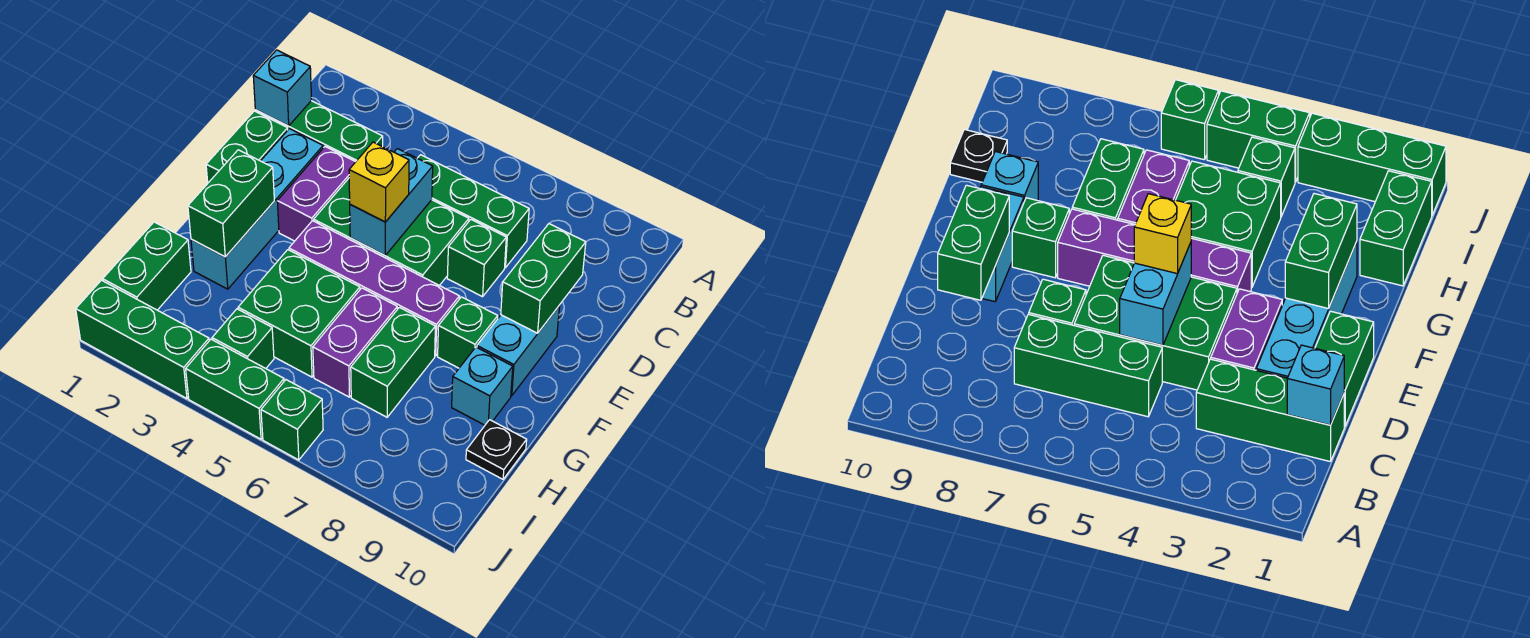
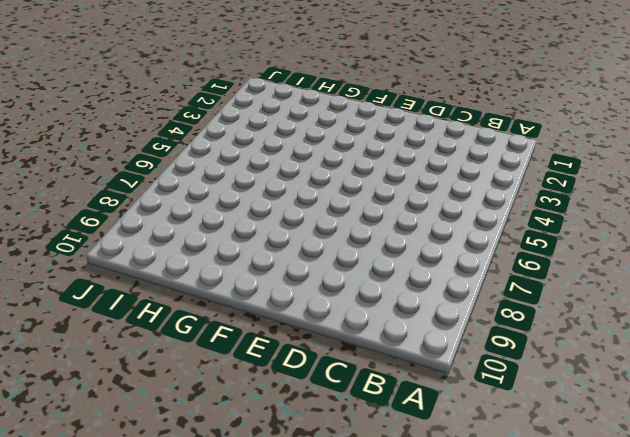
none -> green brick C1:C3 level 1
none -> green brick C5:C7 level 1
none -> green brick D1:E1 level 1

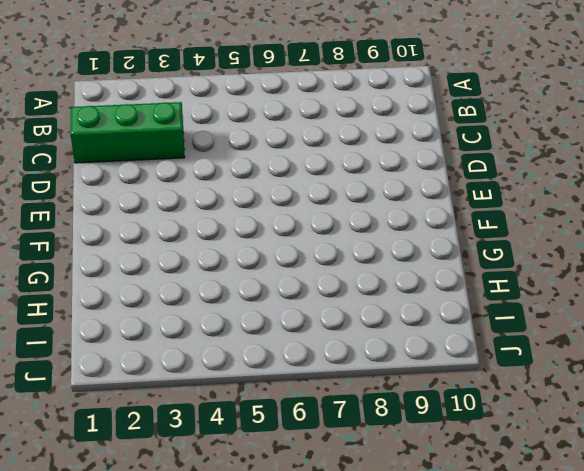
none -> green brick C5:C7 level 1
none -> green brick D1:E1 level 1
none -> cyan brick D2:G2 level 1

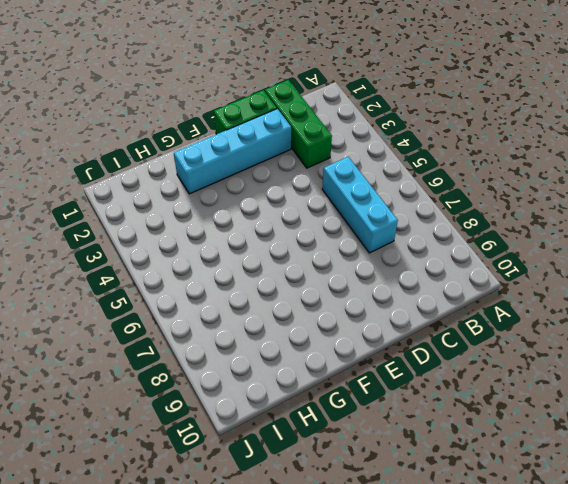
cyan brick C5:C7 level 1 -> green brick C5:C7 level 1
none -> purple brick D3:E3 level 1
none -> green brick D4:E6 level 1
none -> green brick D7 level 1

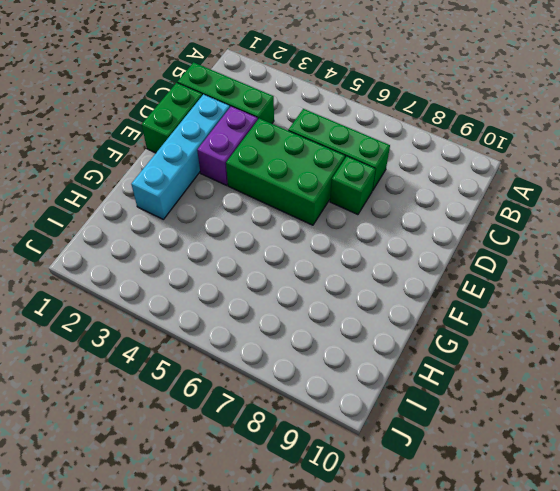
none -> cyan brick E9:F9 level 1
none -> purple brick F4:F7 level 1
none -> green brick F8 level 1

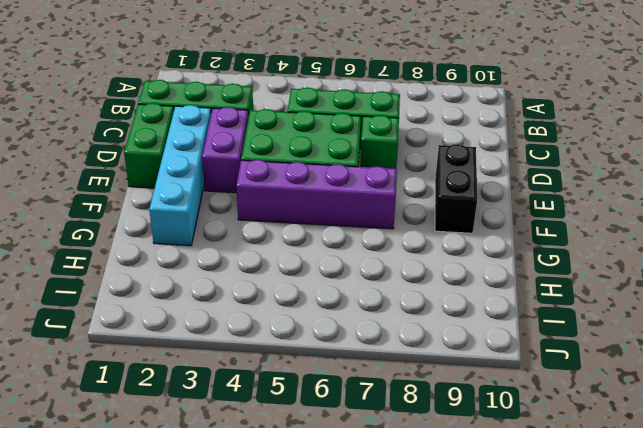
black brick E9:F9 level 1 -> cyan brick E9:F9 level 1
none -> green brick F8 level 1
none -> green brick G4:H5 level 1
none -> purple brick G6:H6 level 1

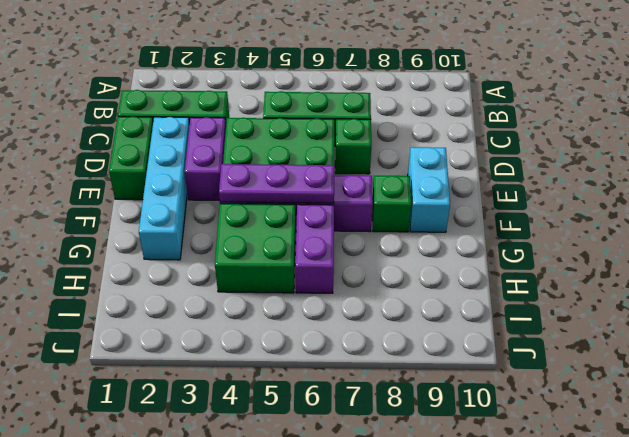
purple plate F4:F6 level 2 -> none
none -> green brick G7:H7 level 1
none -> cyan brick G9 level 1
none -> green brick H1:I1 level 1

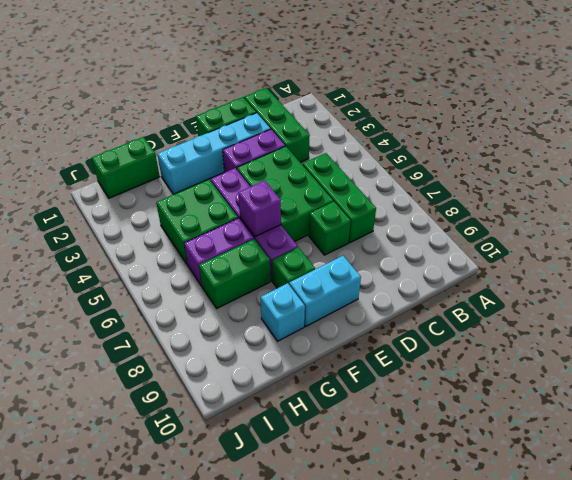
purple brick F6 level 2 -> none
none -> black plate H10 level 1
none -> green brick I4 level 1
none -> green brick J1:J3 level 1

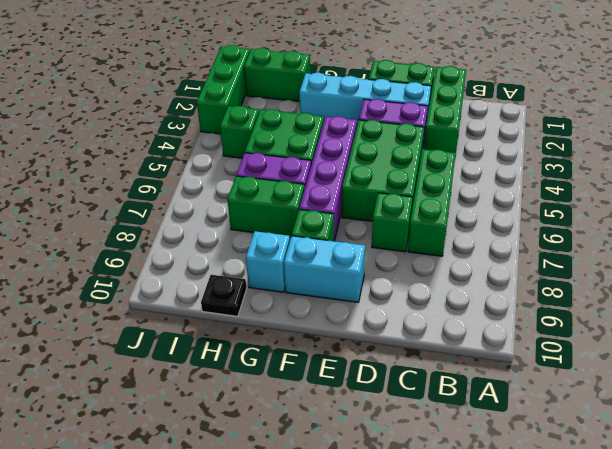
none -> green brick J4:J5 level 1
none -> green brick J6 level 1
none -> cyan brick C1 level 2

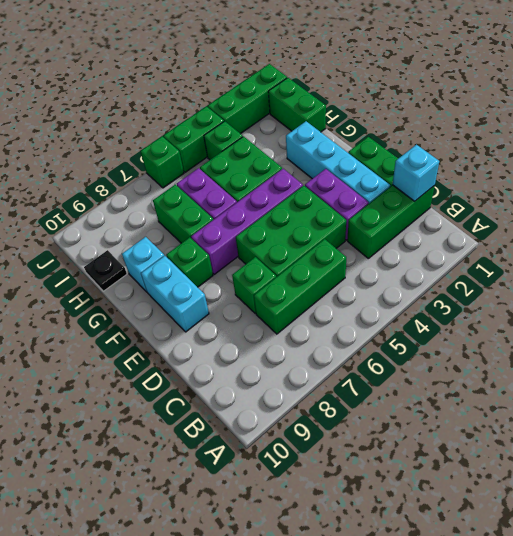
none -> cyan brick D5:E5 level 2
none -> green brick D9:E9 level 2
none -> green brick F2:G2 level 2

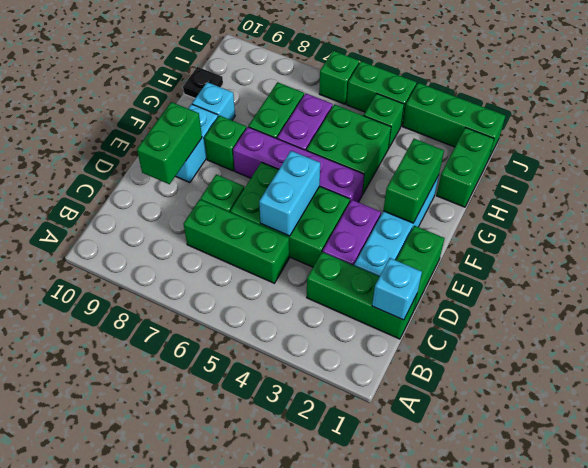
none -> yellow brick E5 level 3

